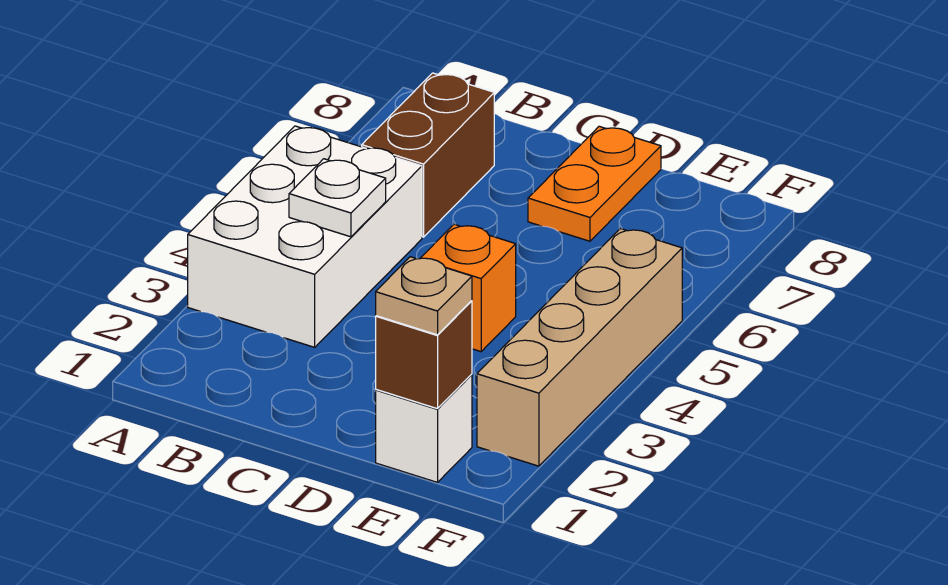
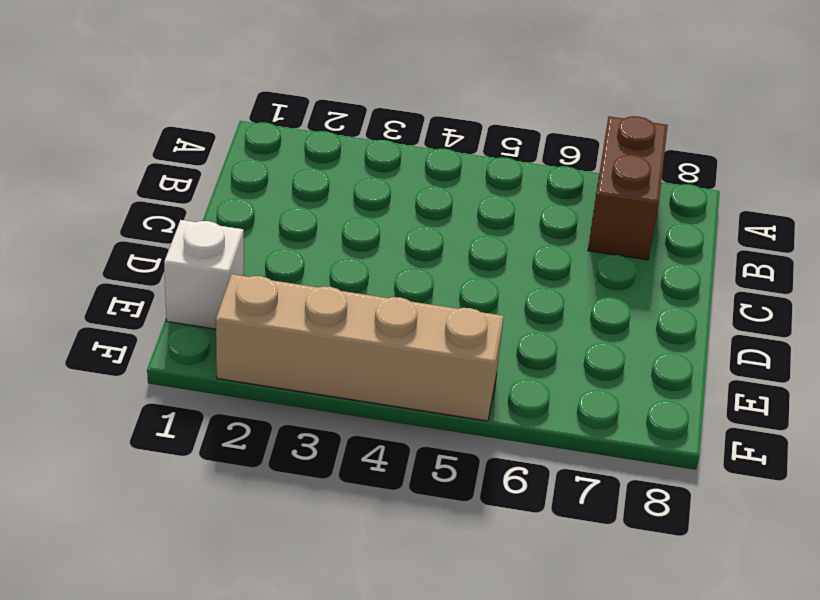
brown brick A7:B7 level 1 -> brown brick B6:B7 level 1
none -> white brick A3:B5 level 1
none -> orange brick D4 level 1

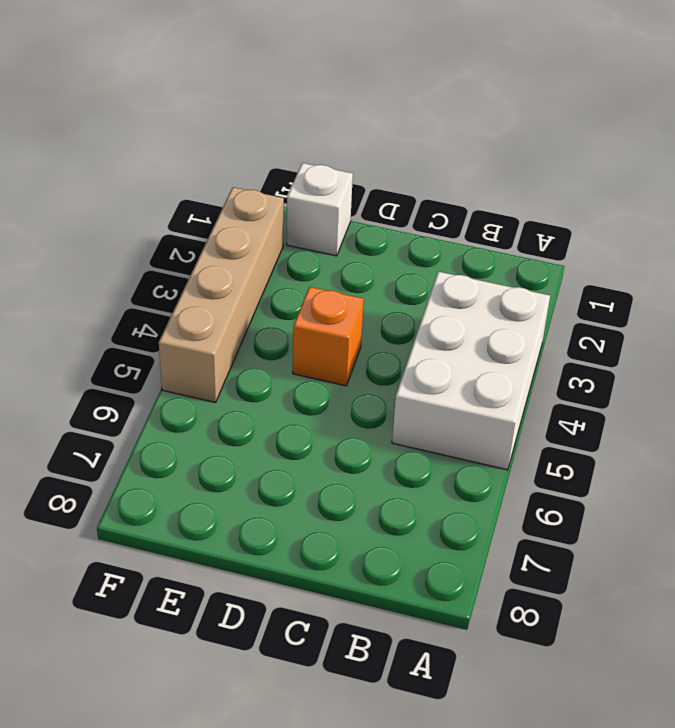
none -> brown brick B6:B7 level 1
none -> orange plate D7:D8 level 1

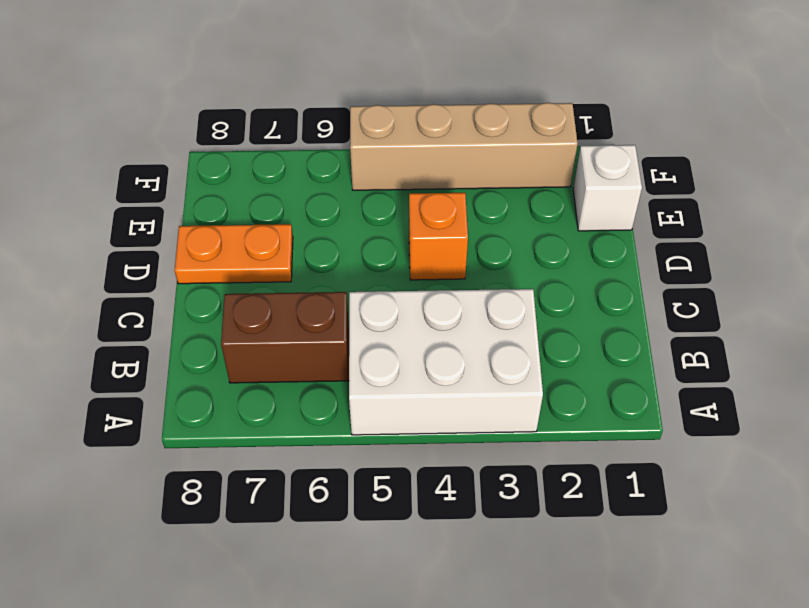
none -> white plate B4 level 2
none -> brown brick E1 level 2

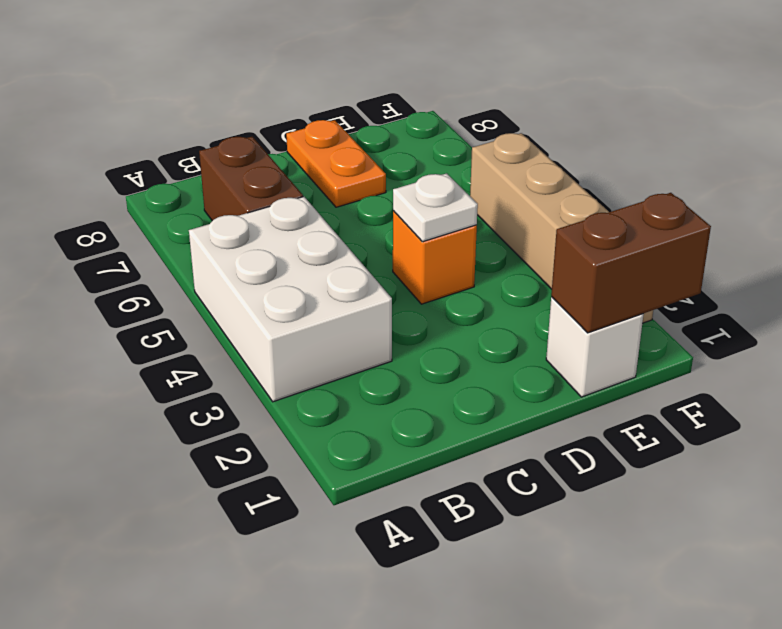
white plate D4 level 2 -> white plate B4 level 2
brown brick E1:F1 level 2 -> brown brick E1 level 2
none -> tan plate E1 level 3

